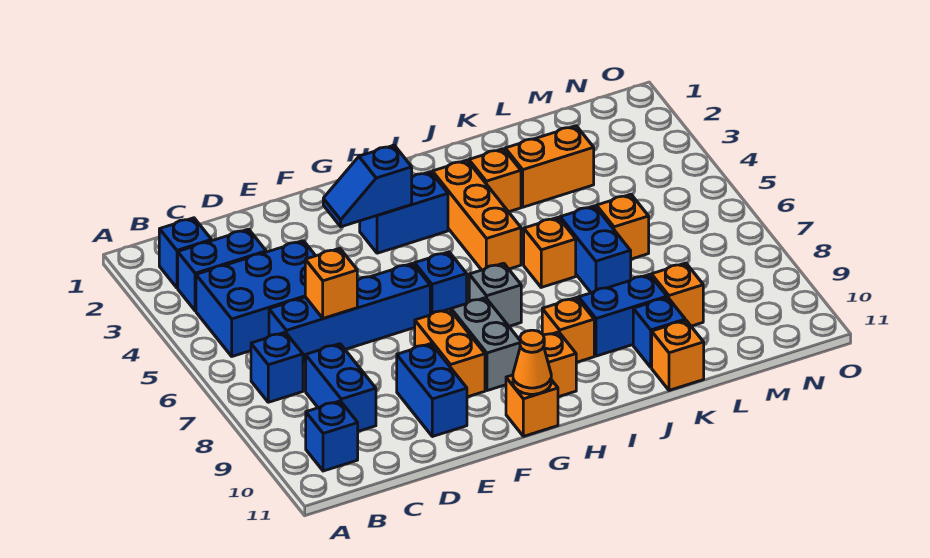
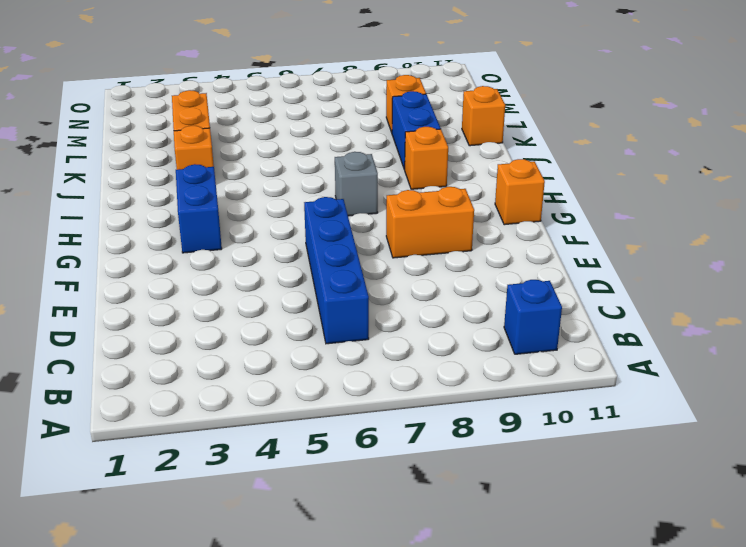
none -> blue brick B2 level 1
none -> blue brick B3:C3 level 1
none -> blue brick B4:D5 level 1

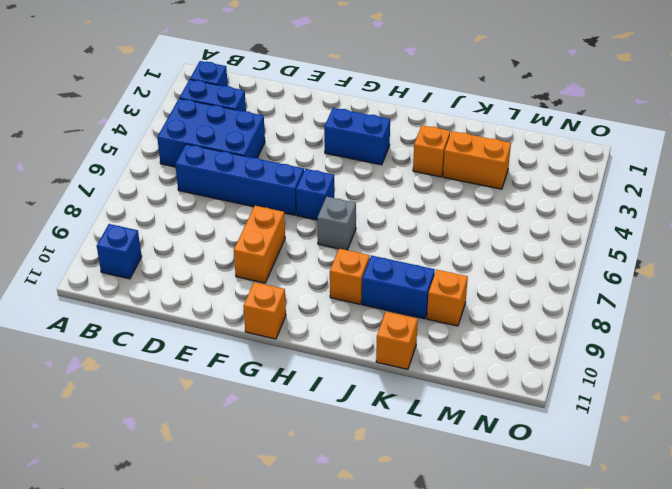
none -> blue brick B7 level 1
none -> blue brick C8:C9 level 1
none -> blue brick E9:E10 level 1

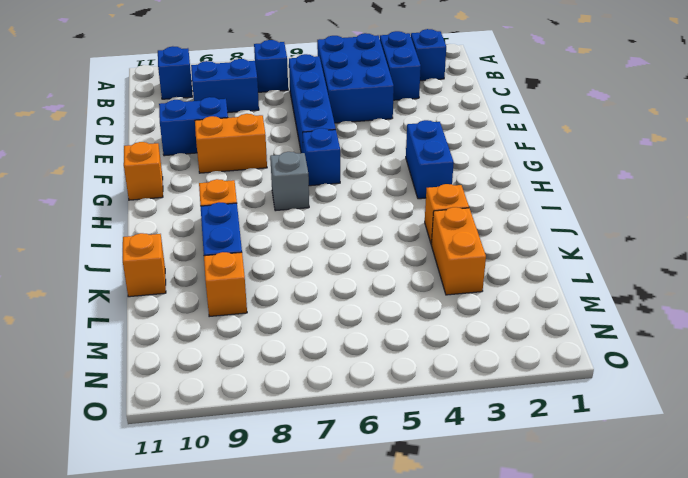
none -> grey brick G8:G9 level 1
none -> orange brick H10 level 1
none -> orange brick I3:I5 level 1

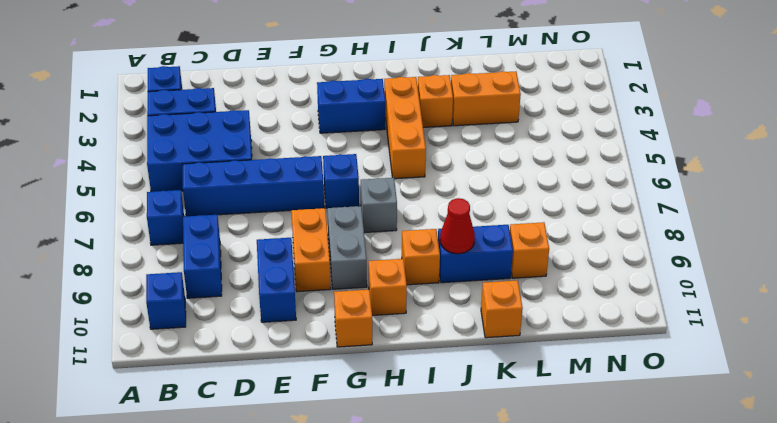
red cone J9 level 2 -> none
none -> orange brick J6 level 1
none -> blue brick K6:K7 level 1
none -> blue brick K10 level 1

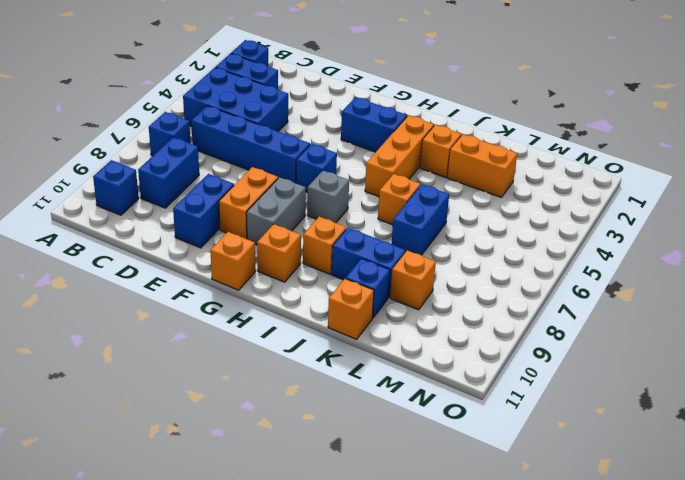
none -> orange brick L6 level 1
none -> orange brick D6 level 2
none -> blue slope F3:G3 level 2 top G

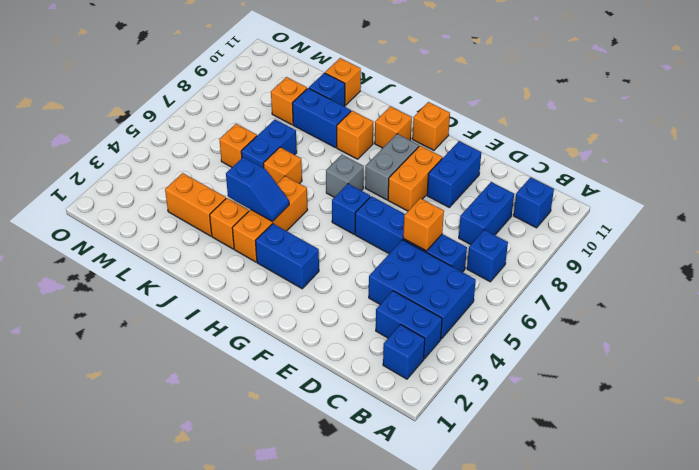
blue slope I4:J4 level 2 top J -> blue slope F3:G3 level 2 top G
none -> orange cone G11 level 2

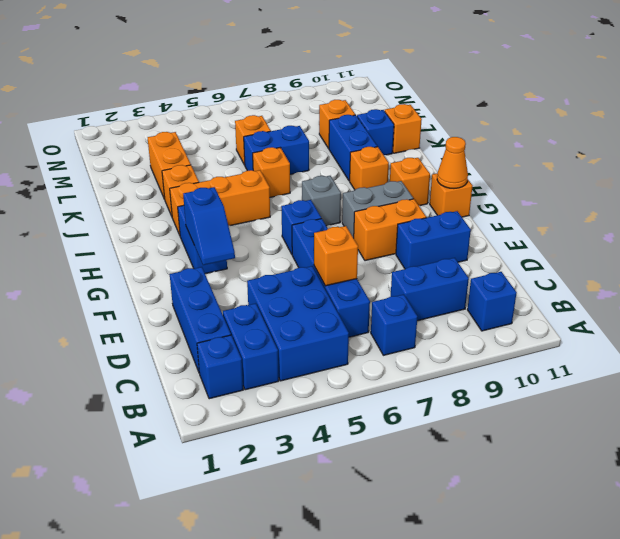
blue brick C2:E2 level 1 -> none

